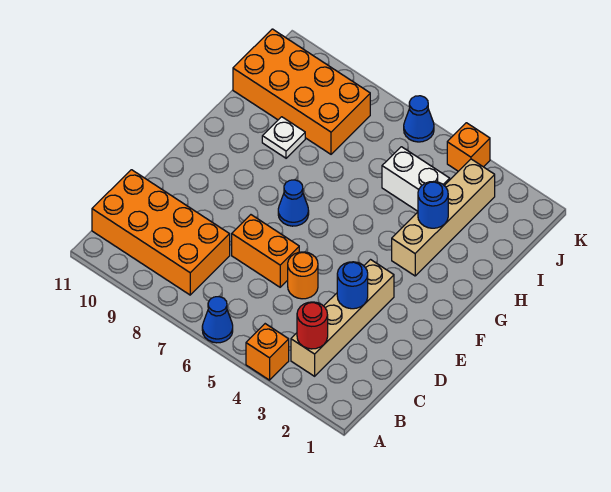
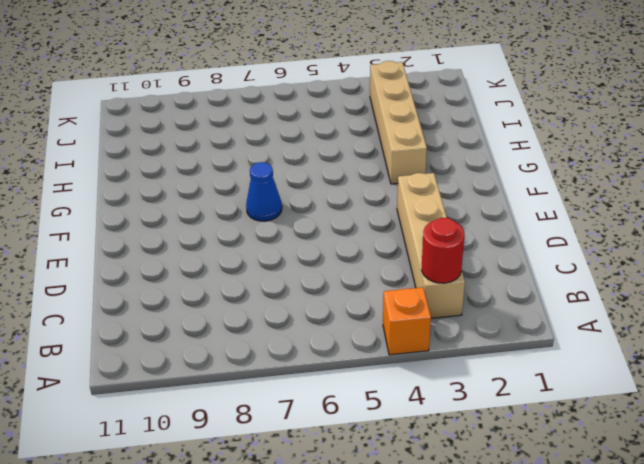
none -> blue cone A6 level 1
none -> orange brick B8:C11 level 1
none -> orange round brick D5 level 1

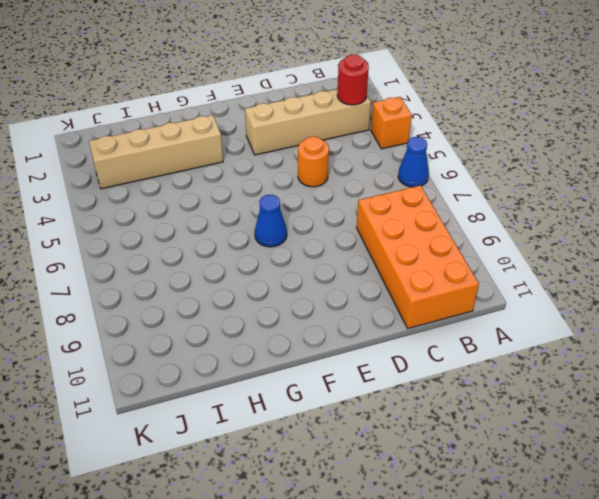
none -> orange brick D6:D7 level 1
none -> white plate H9 level 1
none -> white brick I4:I5 level 1

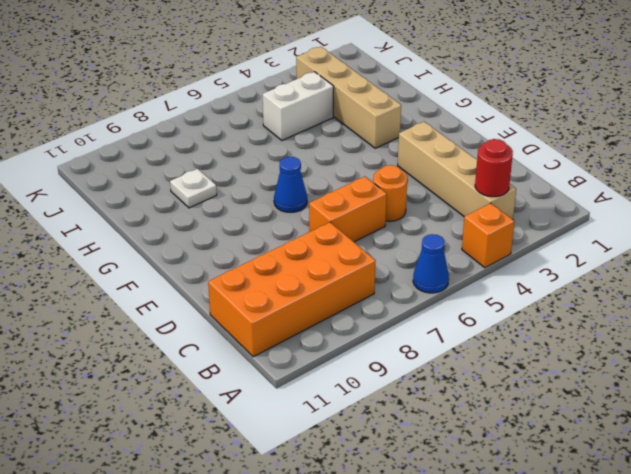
none -> orange brick I8:J11 level 1
none -> orange brick K4 level 1
none -> blue cone K6 level 1

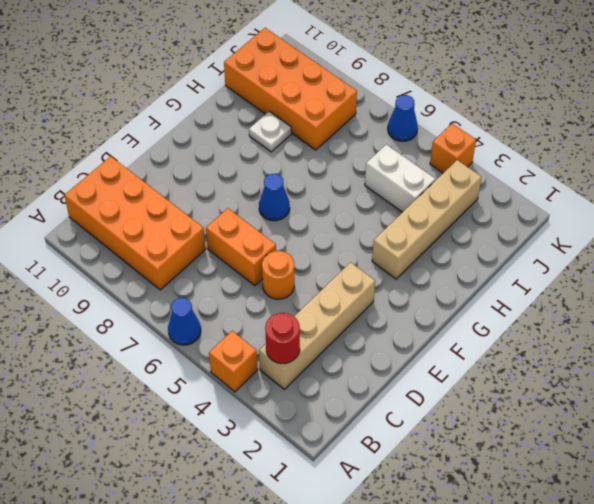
none -> blue round brick D3 level 2
none -> blue round brick H3 level 2

